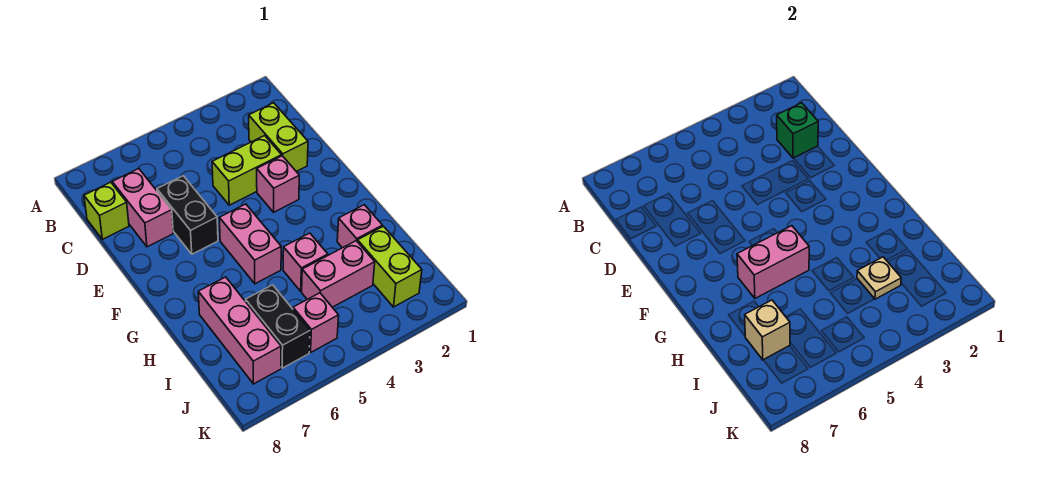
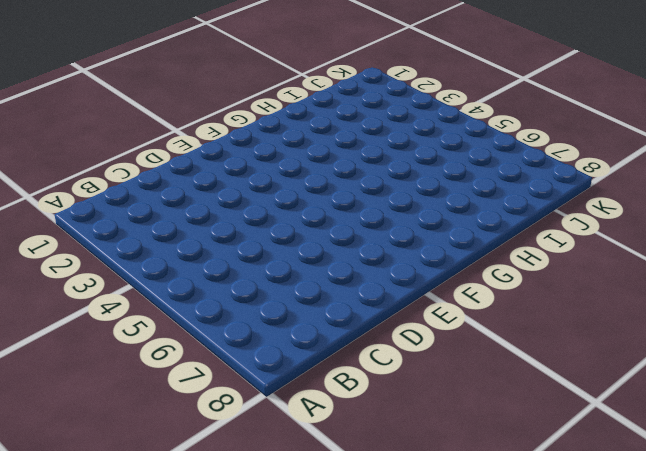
none -> lime brick C2:D2 level 1
none -> pink brick C7:D7 level 1
none -> lime brick C8 level 1

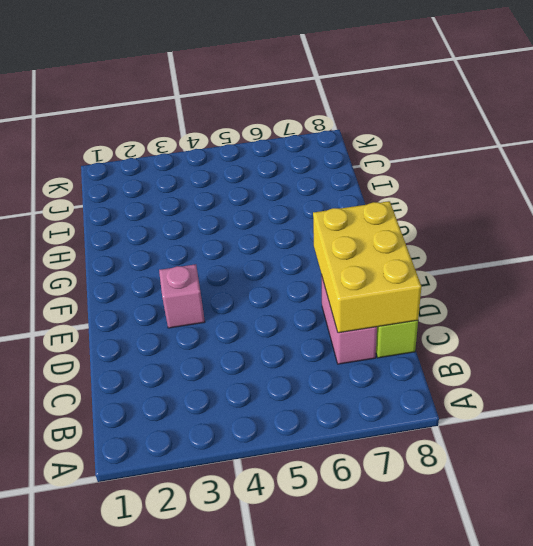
yellow brick C7:E8 level 2 -> none
none -> lime brick C2:D2 level 1
none -> lime brick D3:D4 level 1
none -> black brick D6:E6 level 1

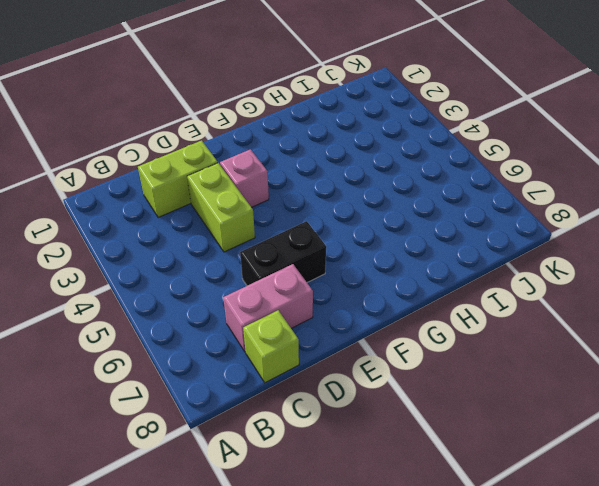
none -> pink brick F5:G5 level 1
none -> pink brick H2 level 1
none -> pink brick H4 level 1

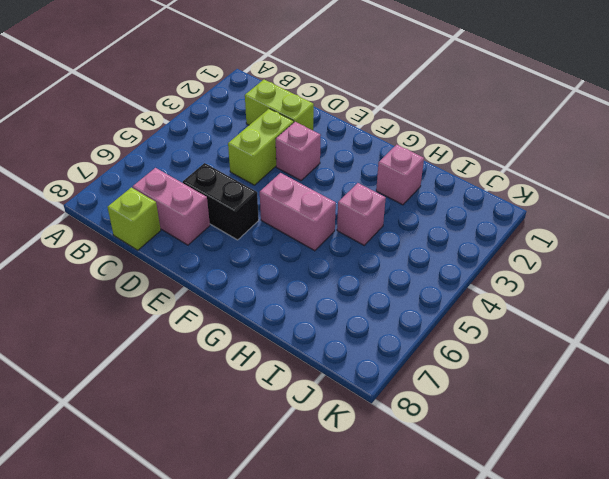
none -> pink brick H7:J7 level 1
none -> lime brick I2:J2 level 1
none -> pink brick I3:I4 level 1

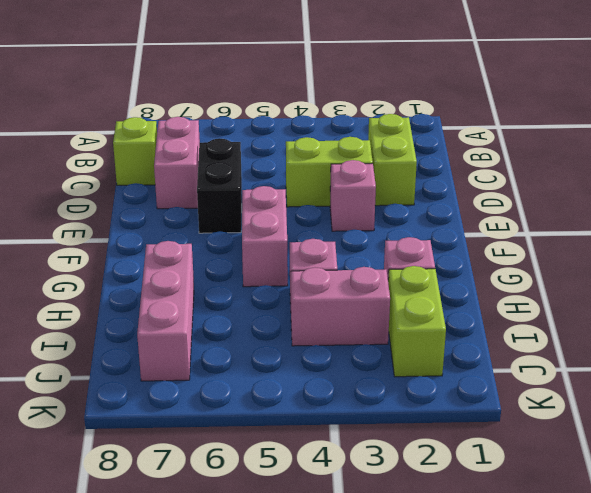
none -> black brick I6:J6 level 1
none -> pink brick J5 level 1
none -> green brick C2 level 2

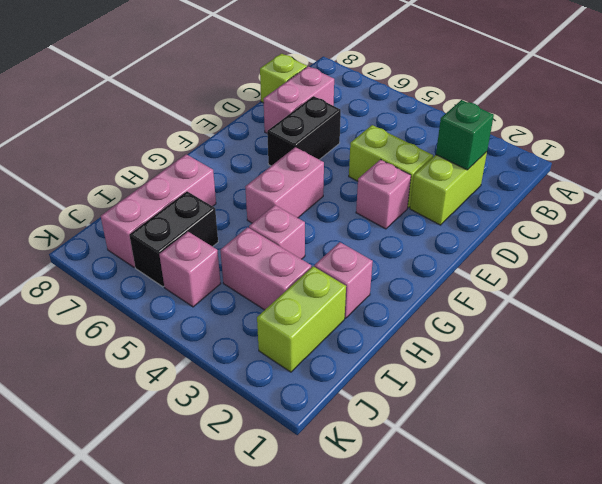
none -> pink brick G5:G6 level 2
none -> tan plate I3 level 2
none -> tan brick I7 level 2

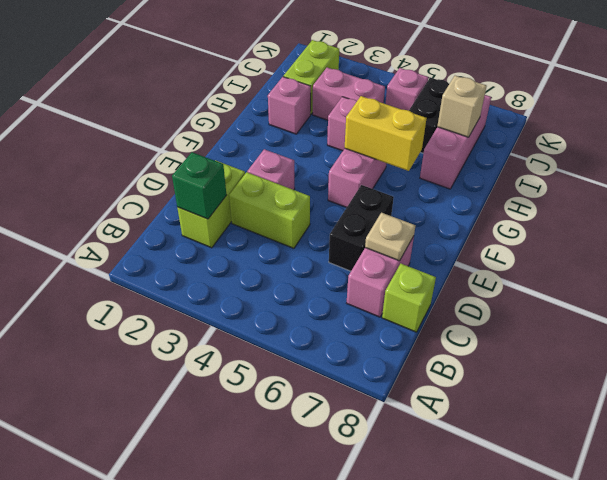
tan plate D7 level 2 -> tan plate I3 level 2
yellow brick G5:G6 level 2 -> pink brick G5:G6 level 2

